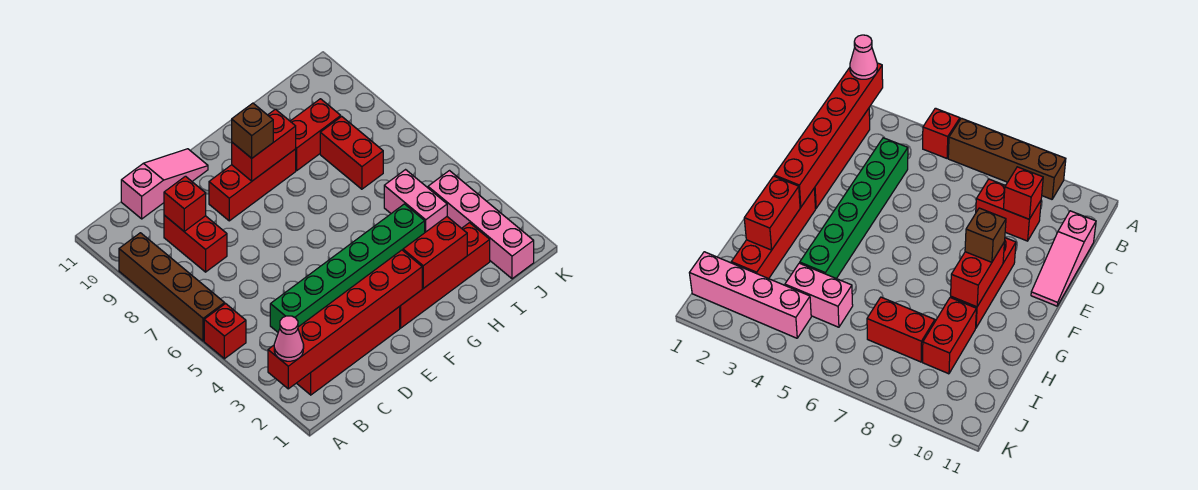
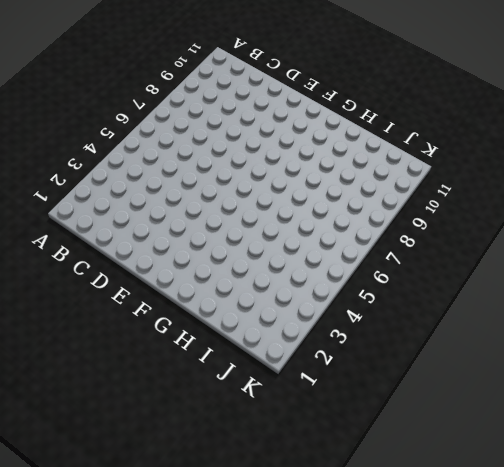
none -> red brick A5 level 1
none -> brown brick A6:A9 level 1
none -> red brick B2:E2 level 1

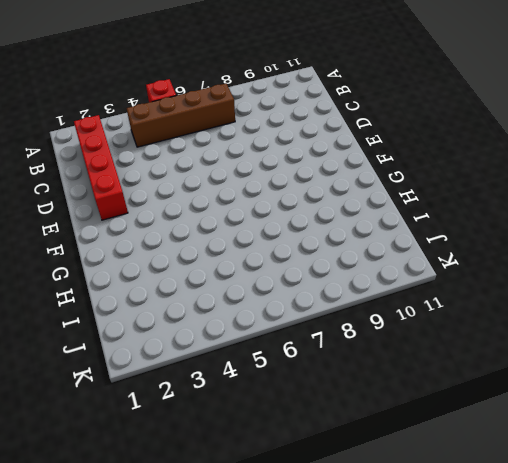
brown brick B4:B7 level 1 -> brown brick A6:A9 level 1
none -> green brick C4:H4 level 1
none -> red brick C8:C9 level 1
none -> pink slope C11:E11 level 1 top C

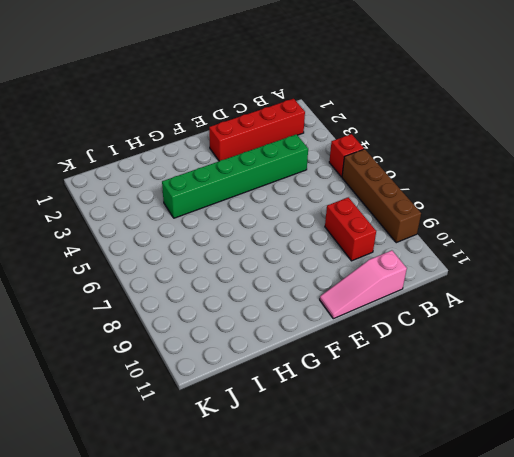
none -> red brick E9:G9 level 1
none -> red brick F2:I2 level 1
none -> red brick H9:I9 level 1

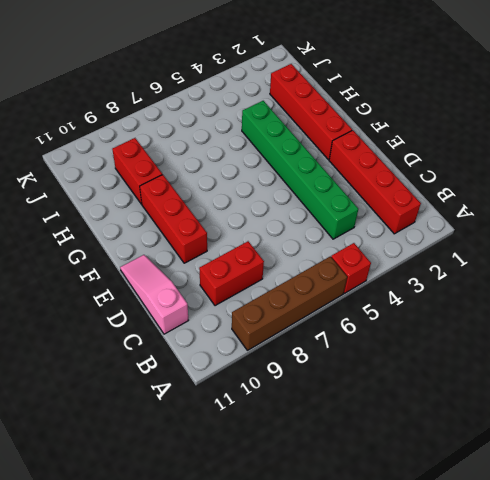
none -> pink brick I4:I5 level 1
none -> red brick I7:I8 level 1
none -> pink brick J1:J4 level 1

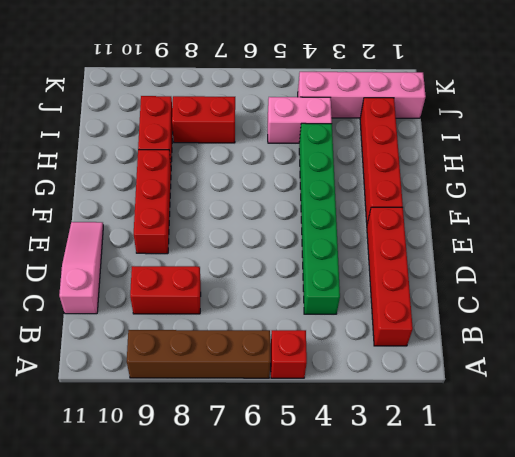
none -> red brick A2:F2 level 2
none -> red brick C9 level 2
none -> red brick F9:G9 level 2

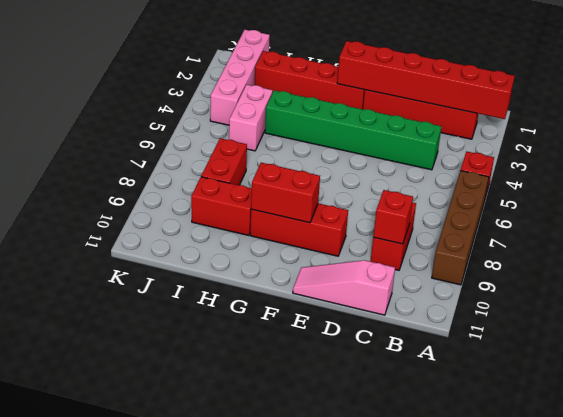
none -> red brick G2:H2 level 2
none -> pink cone A2 level 3
none -> brown brick F9 level 3

